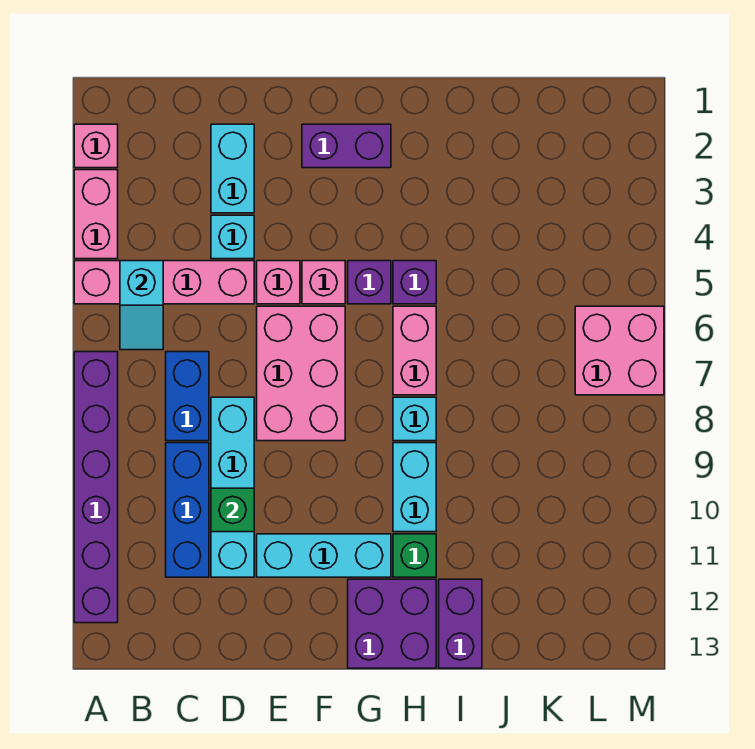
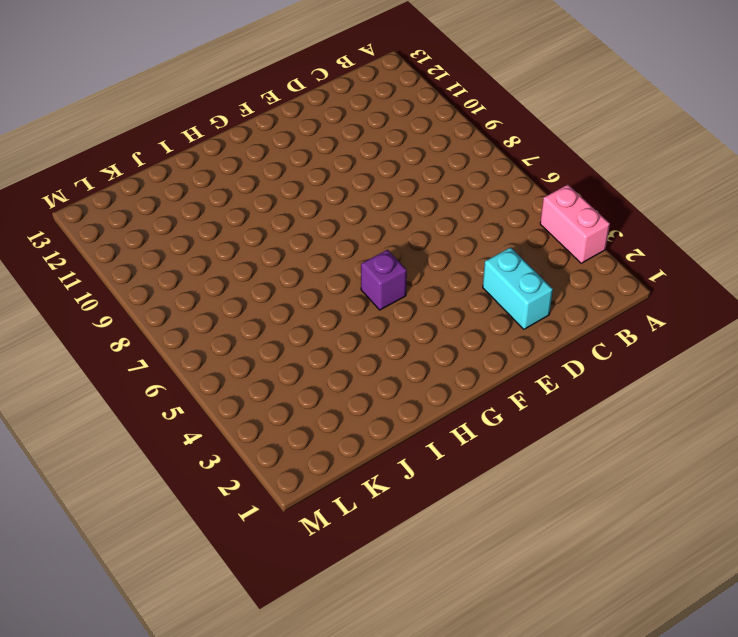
none -> pink brick A2 level 1
none -> pink brick A5:D5 level 1
none -> purple brick A7:A12 level 1

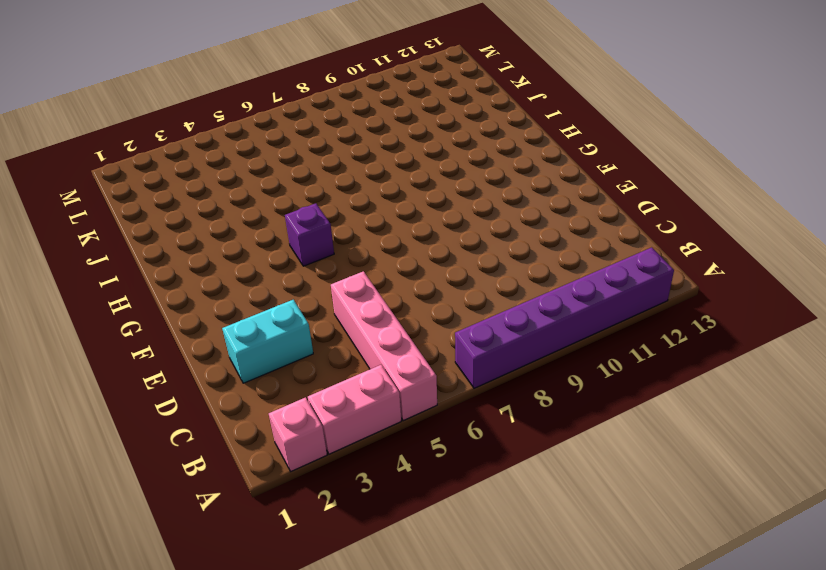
none -> blue brick C7:C8 level 1
none -> blue brick C9:C11 level 1
none -> cyan brick D4 level 1

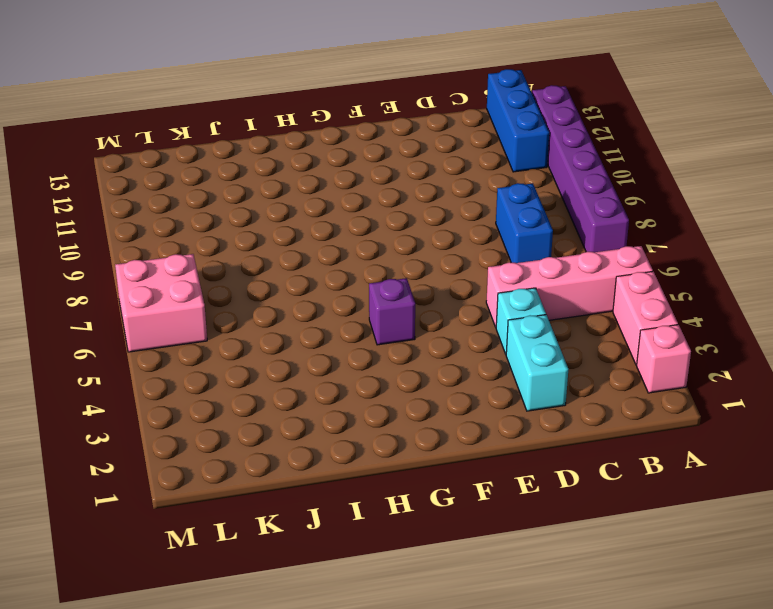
blue brick B11:B13 level 1 -> blue brick C9:C11 level 1
none -> cyan brick D8:D11 level 1
none -> pink brick E5 level 1
none -> pink brick E6:F8 level 1

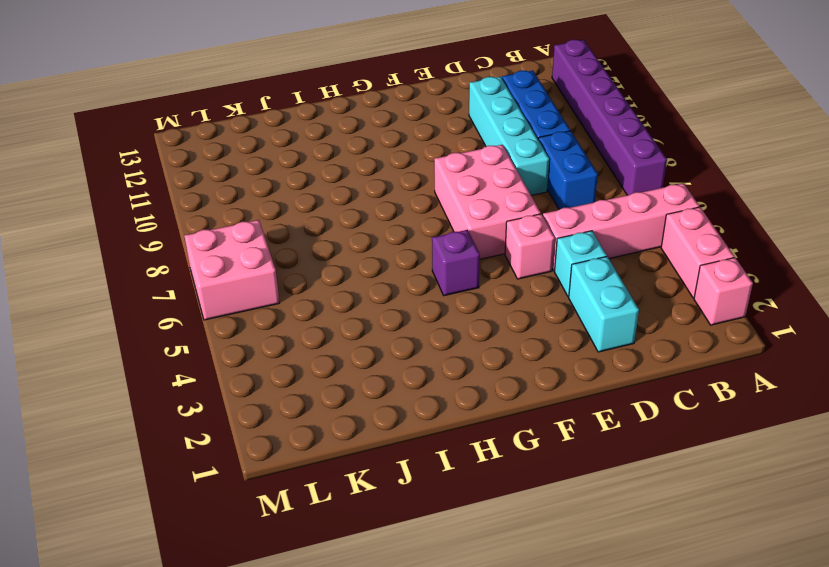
none -> cyan brick E11:G11 level 1
none -> purple brick F2:G2 level 1
none -> pink brick F5 level 1

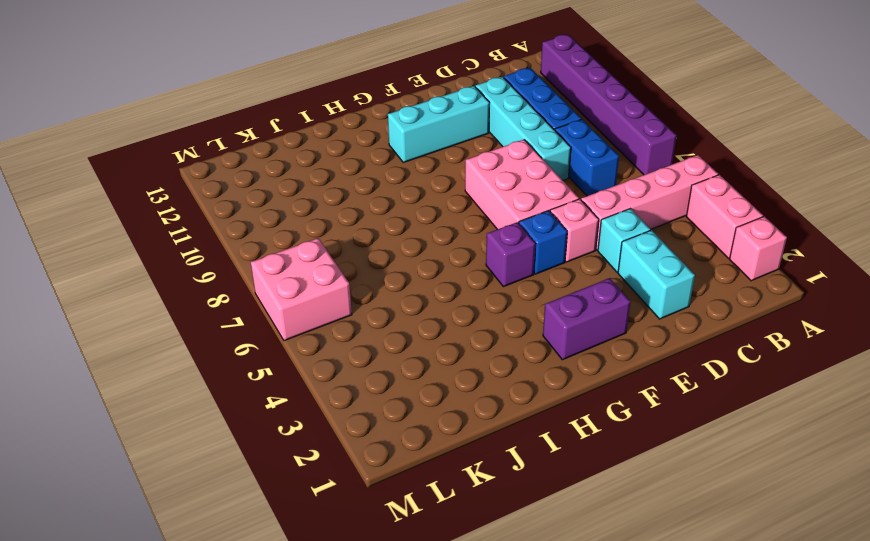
blue brick F5 level 1 -> pink brick F5 level 1
none -> purple brick G12:H13 level 1
none -> purple brick H5 level 1
none -> pink brick H6:H7 level 1

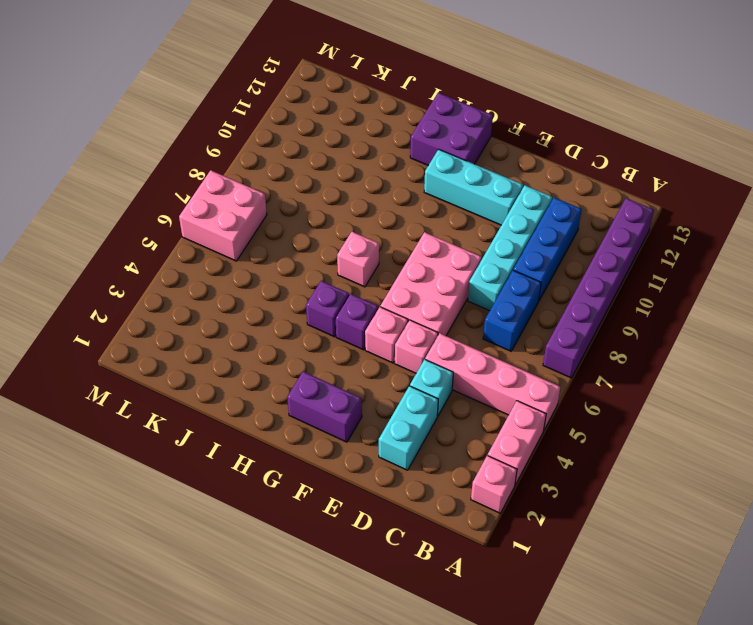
pink brick H7 level 1 -> pink brick H6:H7 level 1
none -> cyan brick H8 level 1
none -> cyan brick H9:H10 level 1
none -> green brick H11 level 1

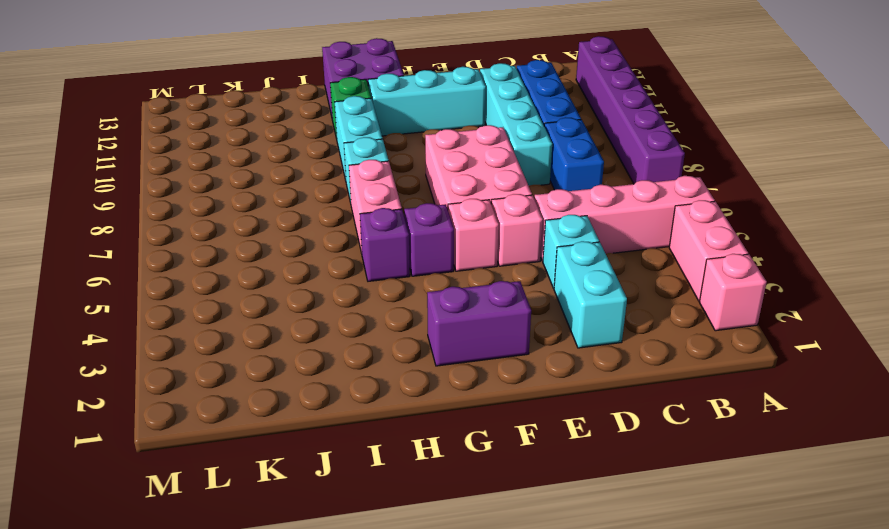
none -> purple brick I12:I13 level 1
none -> pink brick L6:M7 level 1
none -> cyan slope B5:B6 level 2 top 5

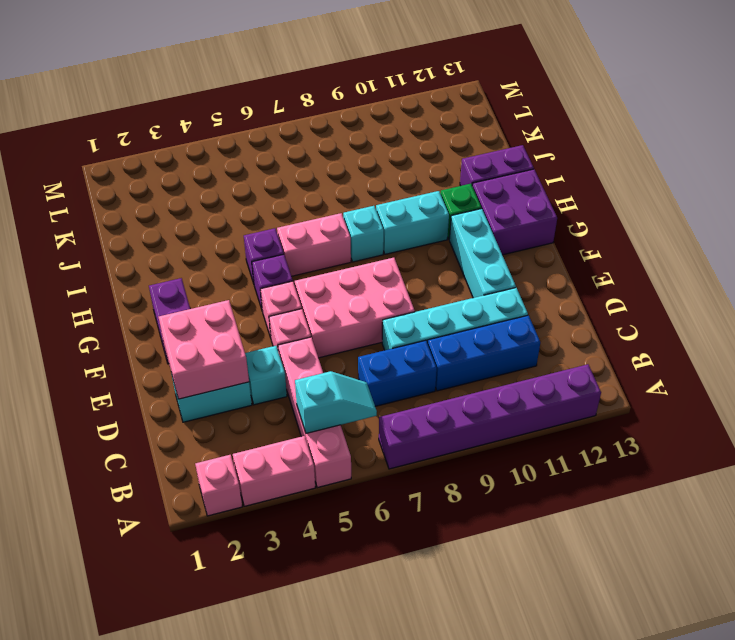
pink brick D2:E3 level 2 -> pink brick L6:M7 level 1
none -> green brick D10 level 2

